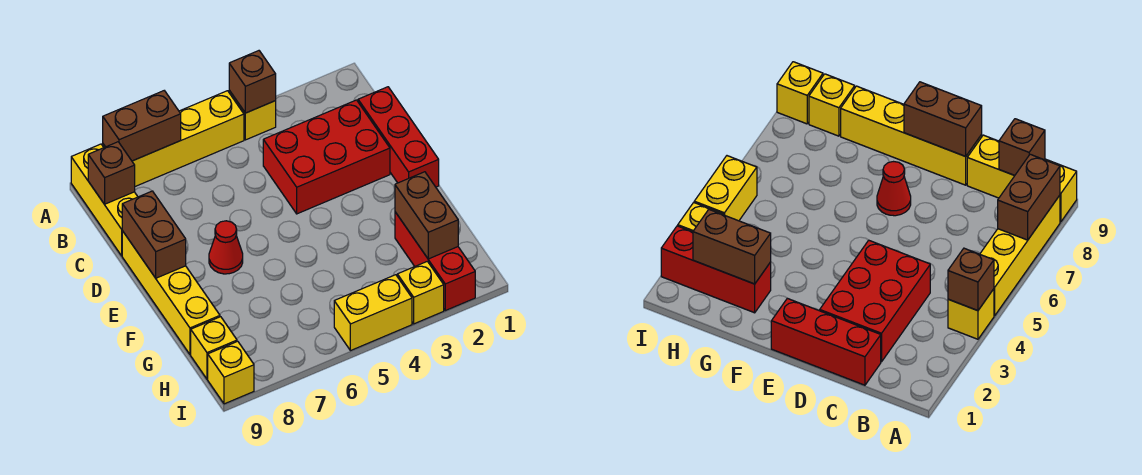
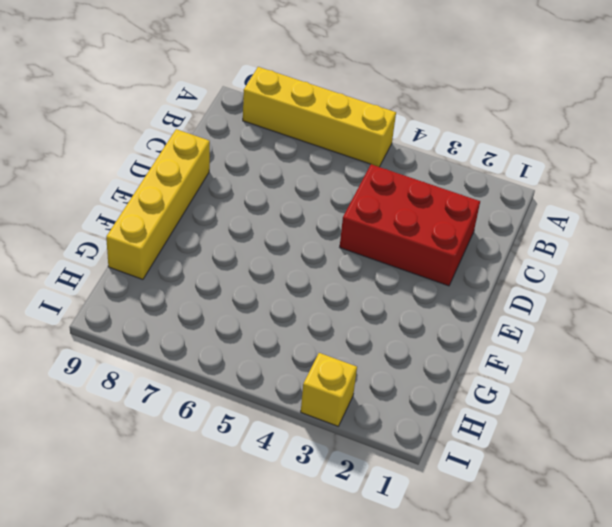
none -> yellow brick A4 level 1
none -> yellow brick A9:C9 level 1
none -> red brick C1:E1 level 1

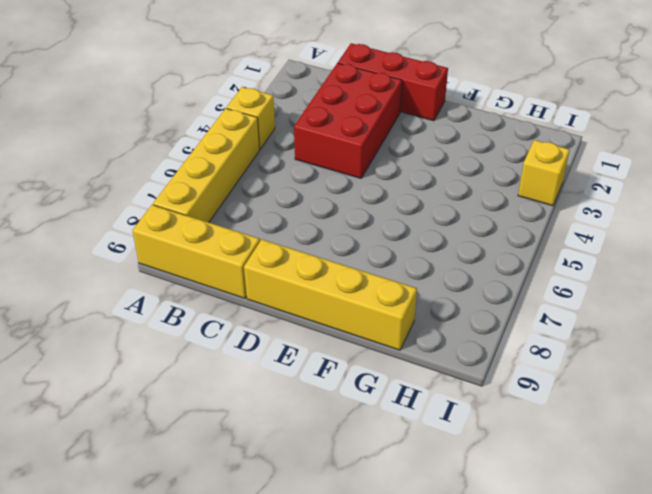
none -> red cone E7 level 1
none -> red brick G2:I2 level 1
none -> yellow brick H9 level 1

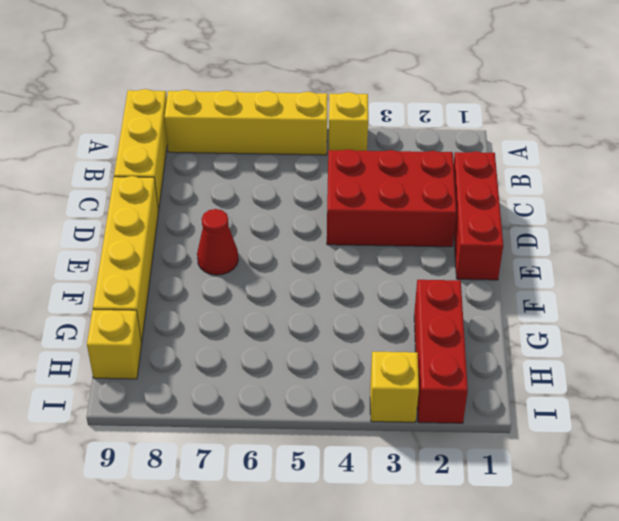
none -> yellow brick I4:I5 level 1
none -> yellow brick I9 level 1
none -> brown brick A4 level 2

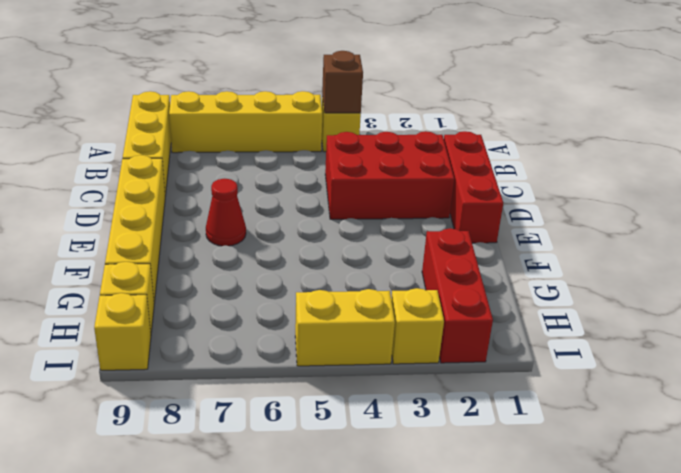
none -> brown brick A7:A8 level 2
none -> brown brick B9 level 2
none -> brown brick D9:E9 level 2

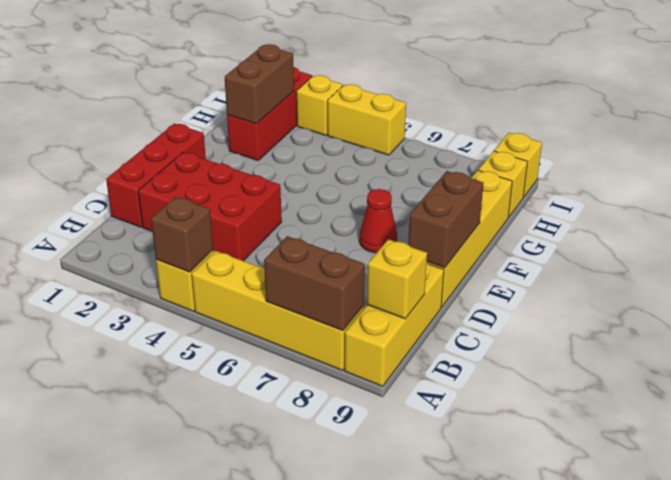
yellow brick B9 level 2 -> brown brick B9 level 2

